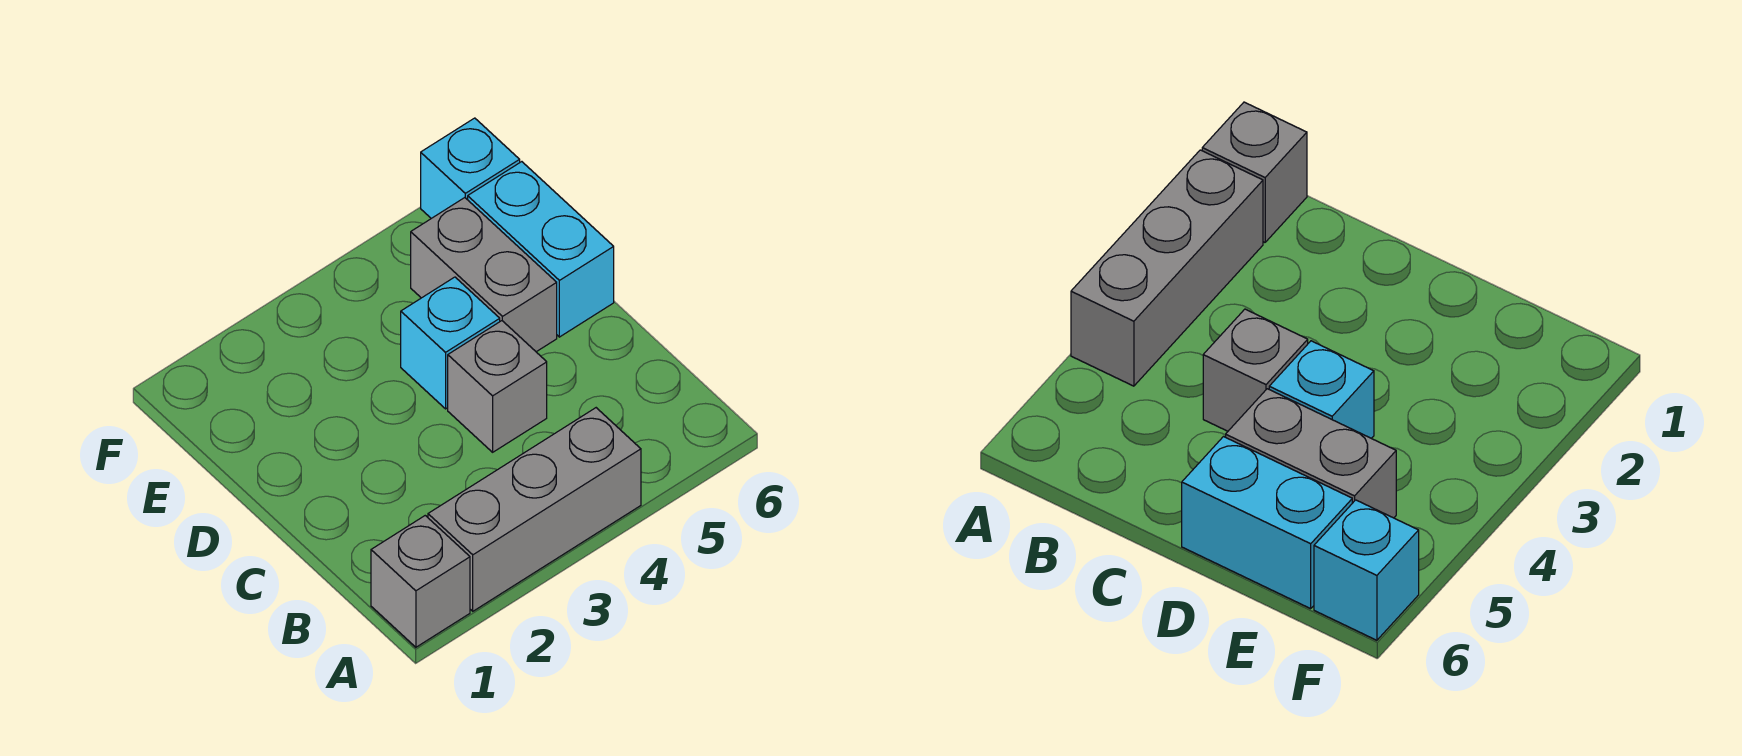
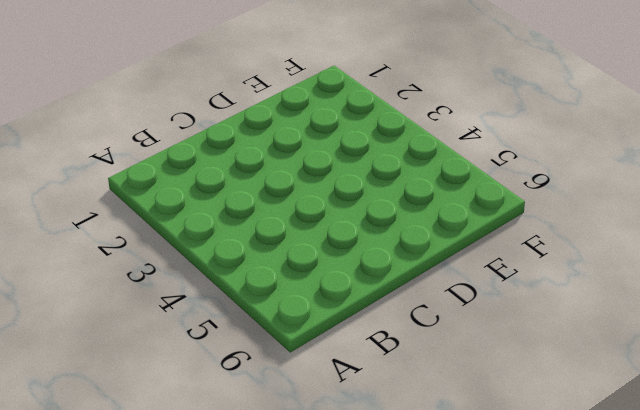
none -> grey brick A1 level 1
none -> grey brick A2:A4 level 1

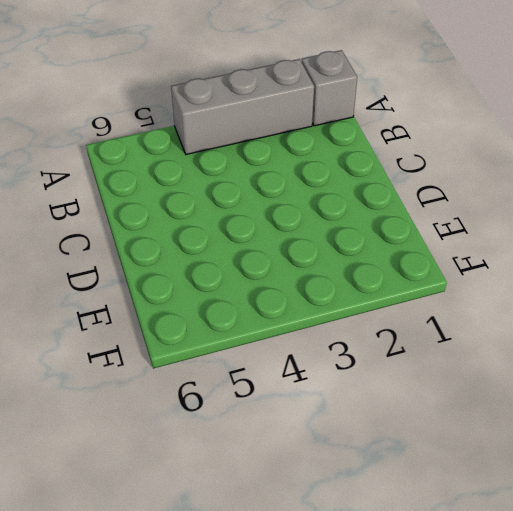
none -> grey brick C4 level 1
none -> cyan brick D4 level 1

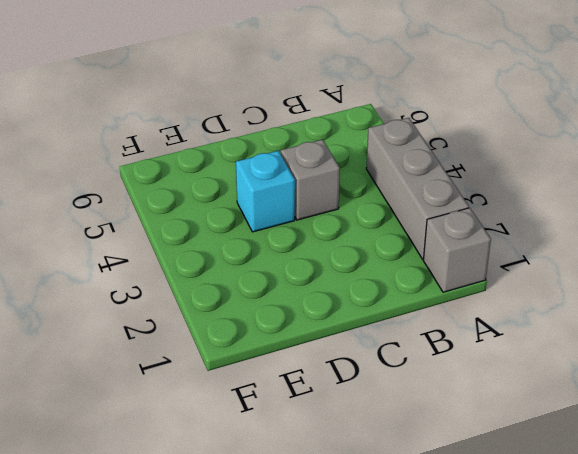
none -> grey brick D5:E5 level 1
none -> cyan brick D6:E6 level 1

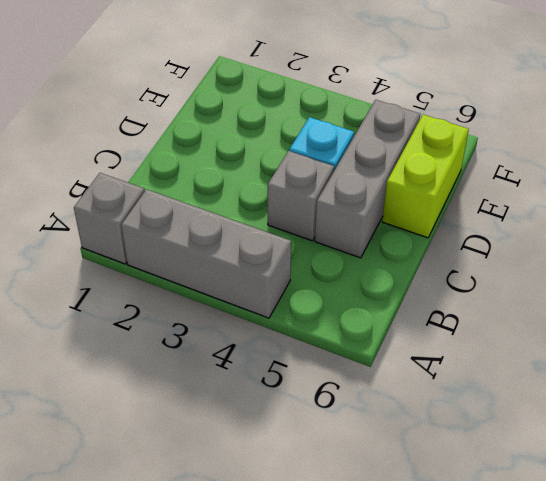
grey brick C5:E5 level 1 -> grey brick D5:E5 level 1
lime brick D6:E6 level 1 -> cyan brick D6:E6 level 1
none -> cyan brick F6 level 1

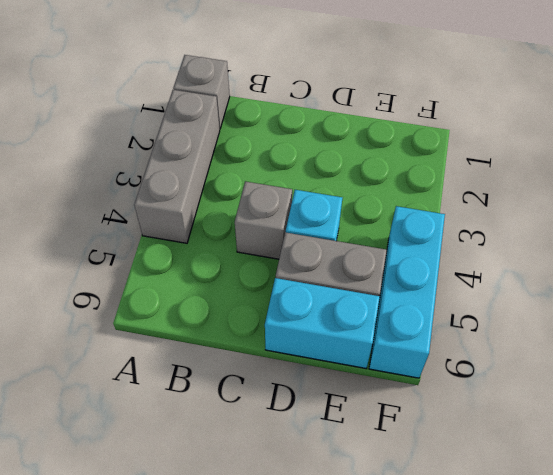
cyan brick F4:F6 level 1 -> cyan brick F6 level 1

